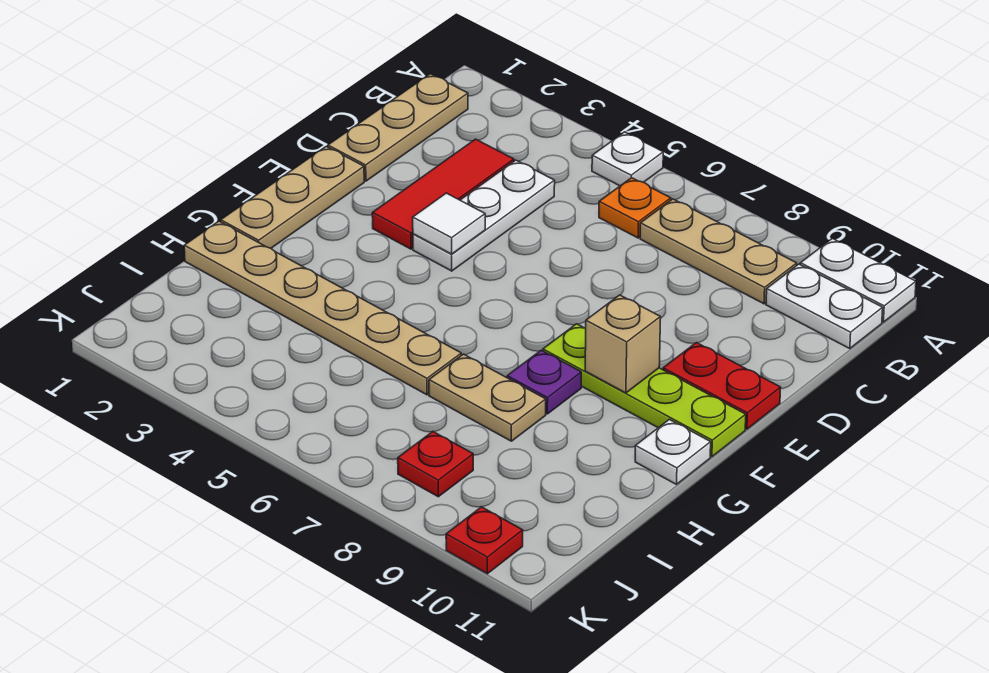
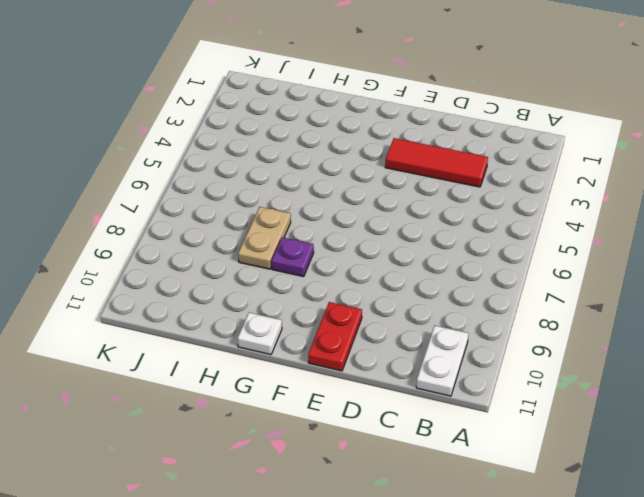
none -> white plate A5 level 1
none -> white plate A10:A11 level 1
none -> tan plate B1:D1 level 1

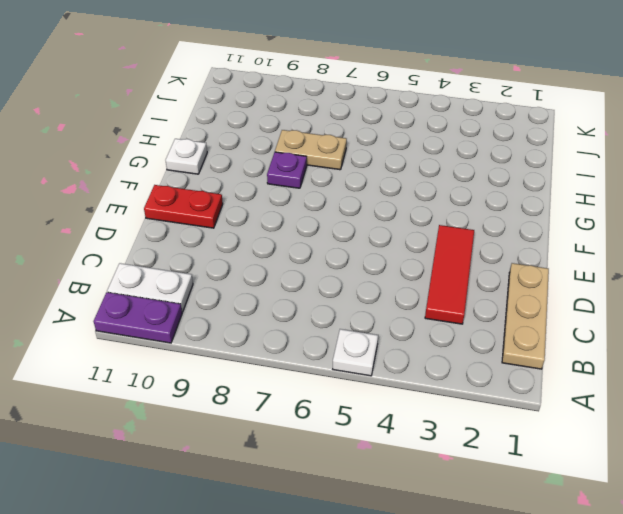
purple plate A10:A11 level 1 -> white plate A10:A11 level 1
none -> orange plate B6 level 1
none -> tan plate B7:B9 level 1
none -> white plate C4:E4 level 1

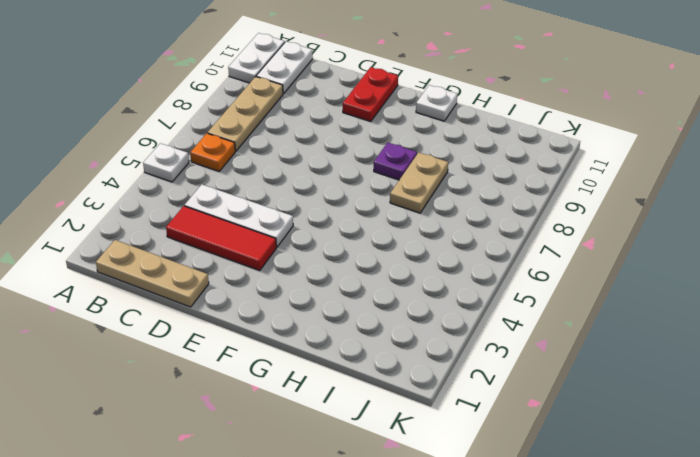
none -> tan plate E1:G1 level 1
none -> lime plate F8:F11 level 1
none -> tan plate H1:H6 level 1

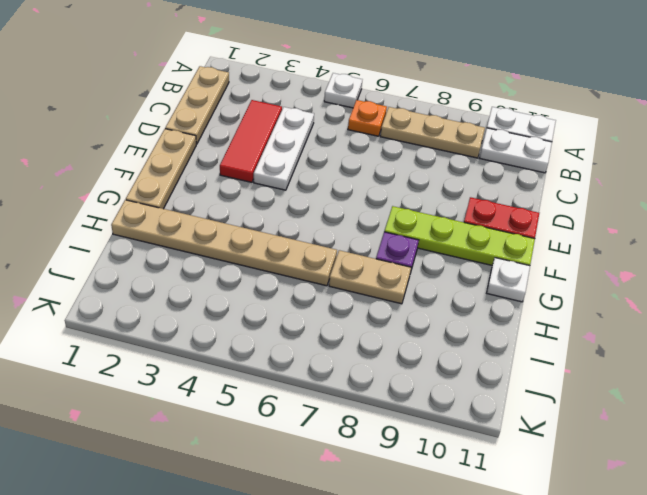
none -> red plate J8 level 1
none -> red plate K10 level 1
none -> white tile E4 level 2

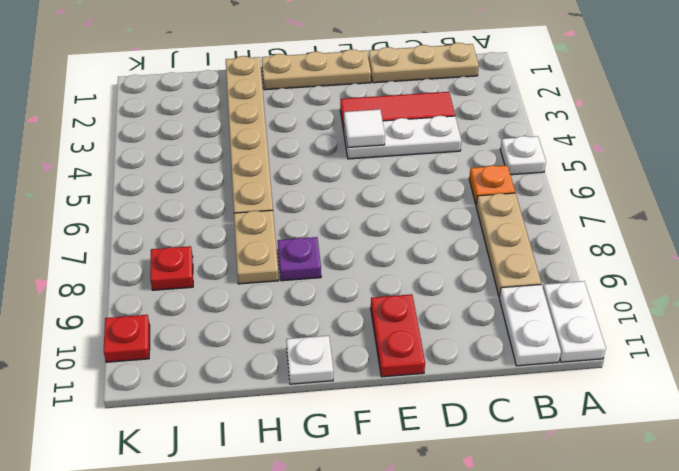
none -> lime plate F8:F11 level 1
none -> tan brick F9 level 2

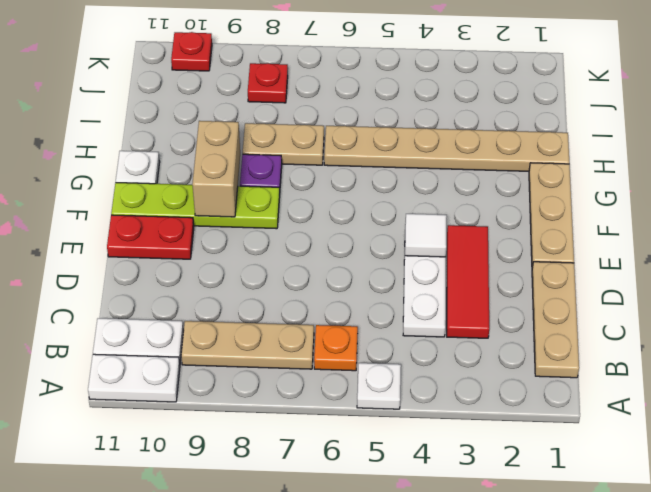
tan brick F9:G9 level 2 -> tan brick F9 level 2

